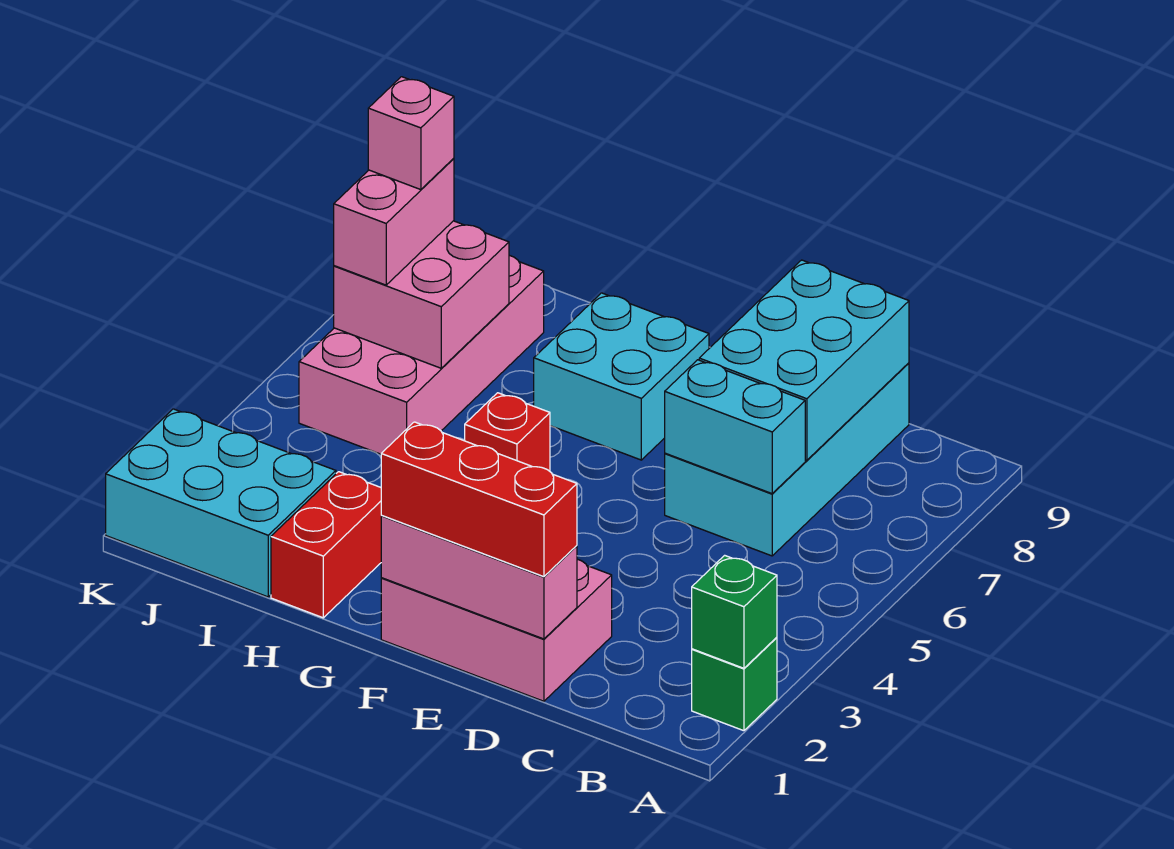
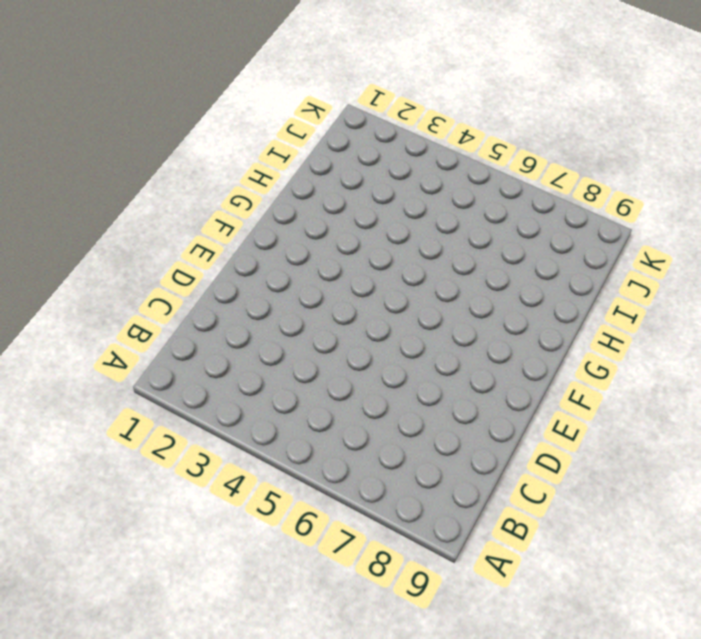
none -> green brick A2 level 1
none -> cyan brick C6:D9 level 1
none -> pink brick D1:F2 level 1

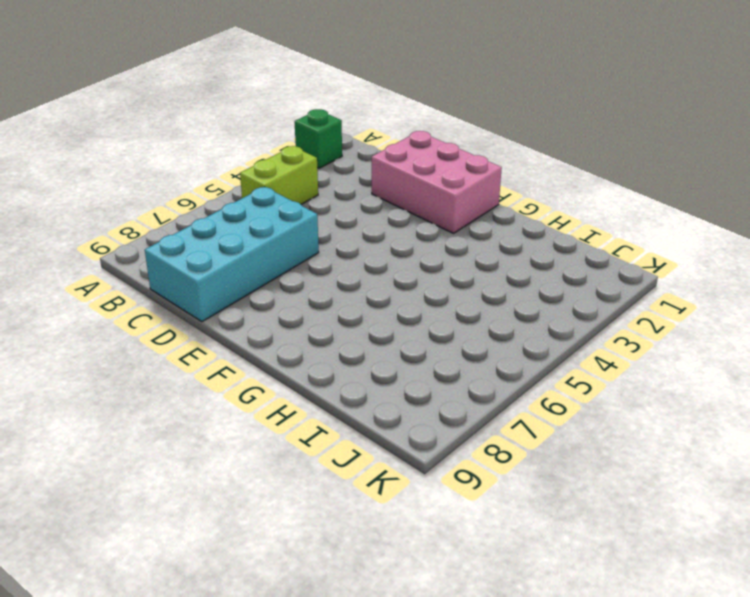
lime brick B4:B5 level 1 -> none
none -> cyan brick F7:G8 level 1
none -> red brick G5 level 1
none -> red brick H1:H2 level 1

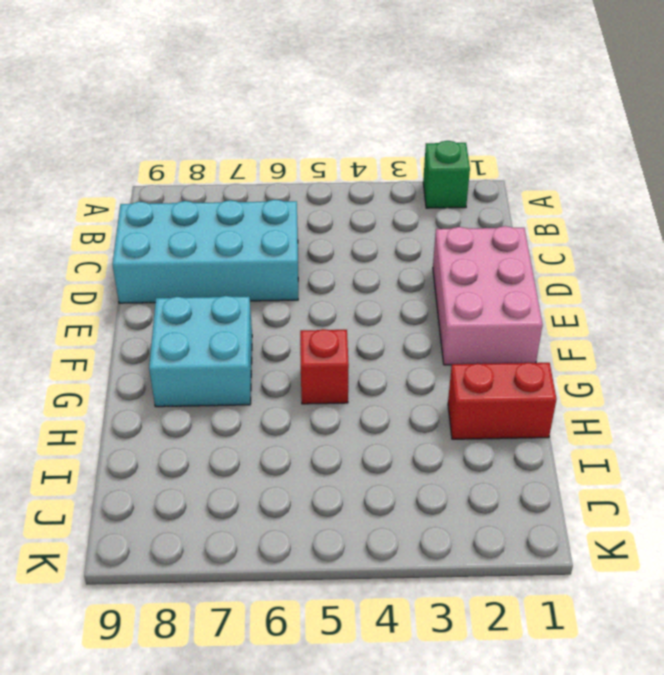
none -> cyan brick I1:K2 level 1
none -> pink brick I5:J8 level 1
none -> green brick A2 level 2

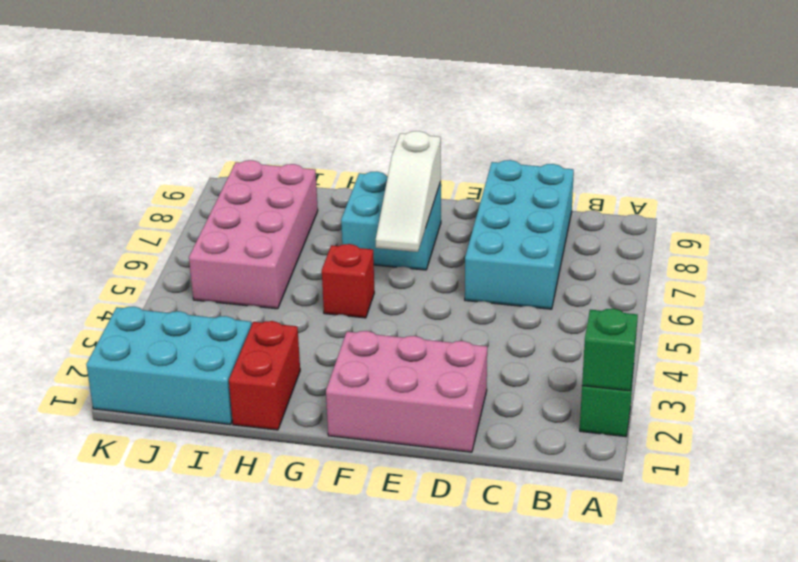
white slope F6:F8 level 2 top 8 -> none
none -> cyan brick C6:D6 level 2
none -> cyan brick C7:D9 level 2
none -> pink brick D1:F1 level 2

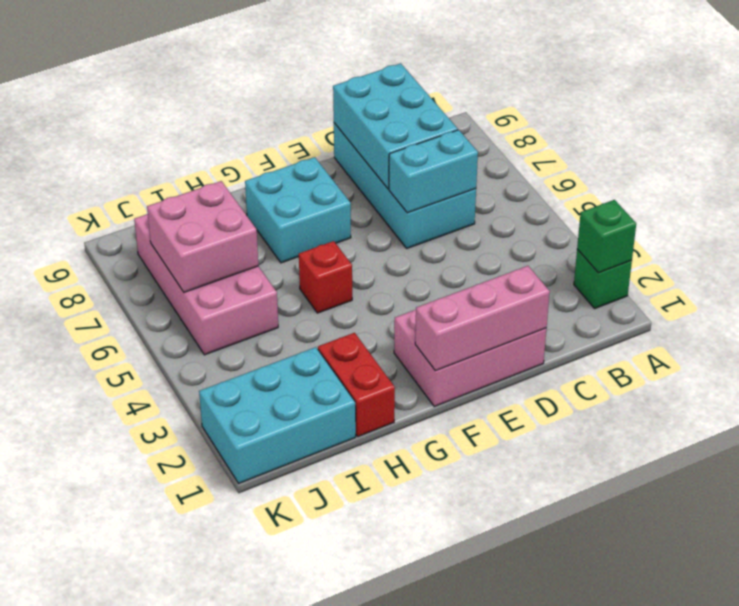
none -> red brick D1:F1 level 3
none -> pink brick J6:J7 level 3
none -> pink brick J7 level 4

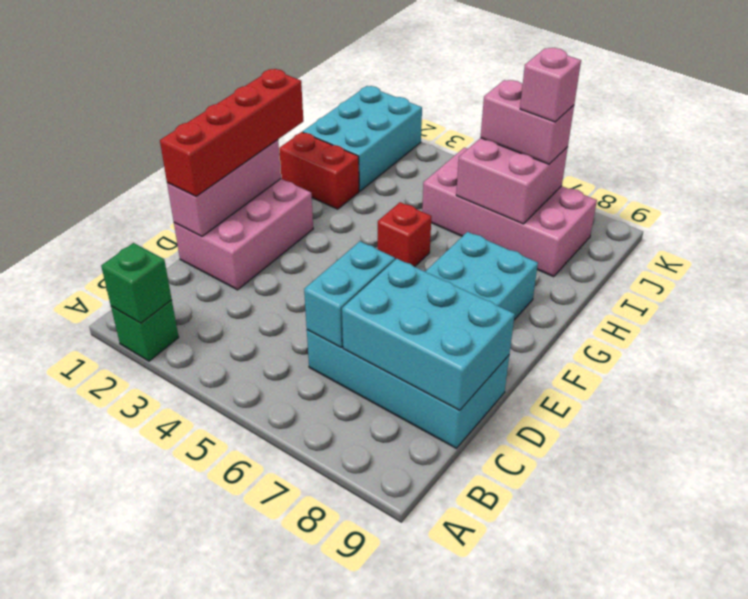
red brick D1:G1 level 3 -> red brick D1:F1 level 3

